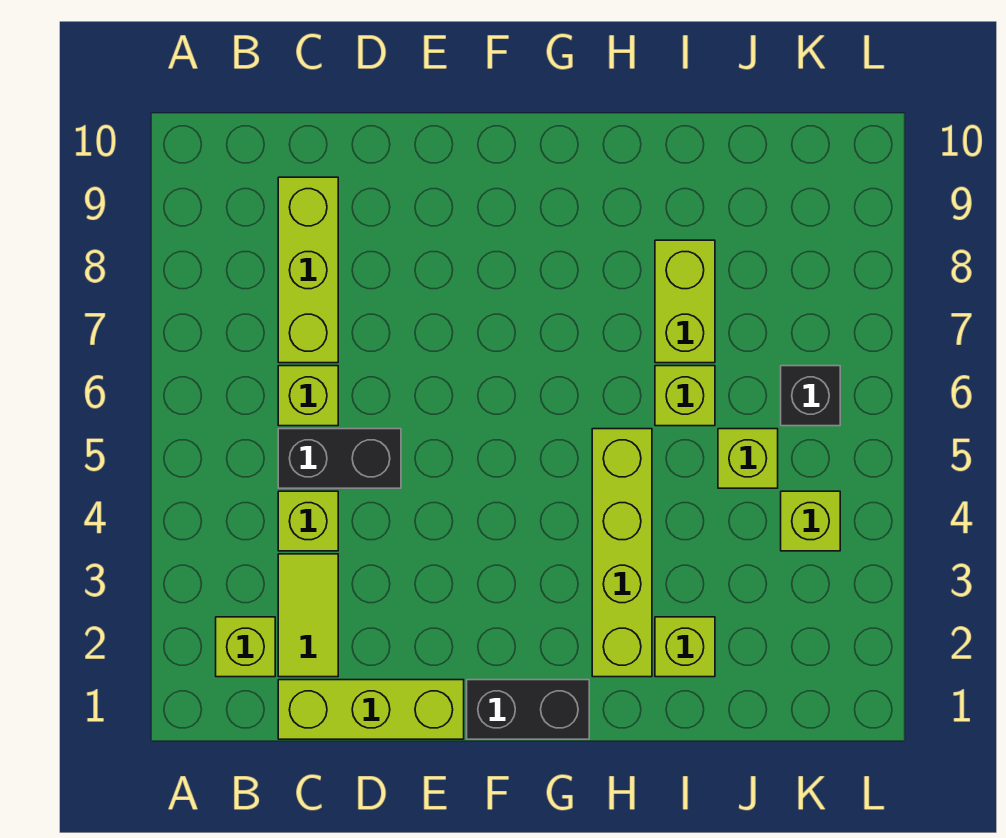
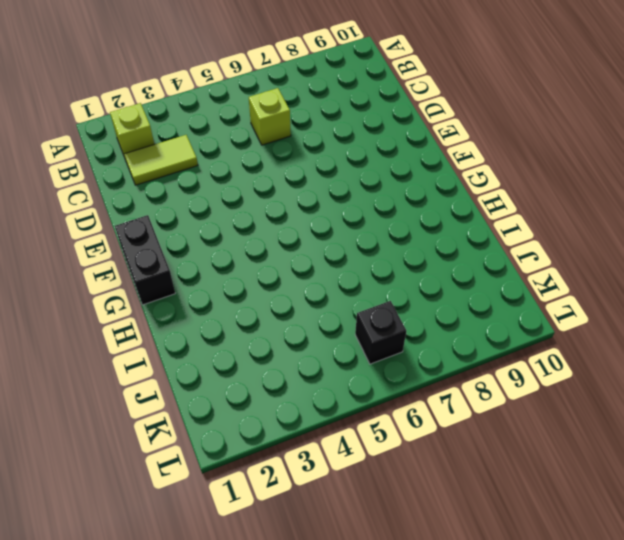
none -> lime brick C1:E1 level 1
none -> lime brick C4 level 1
none -> black brick C5:D5 level 1

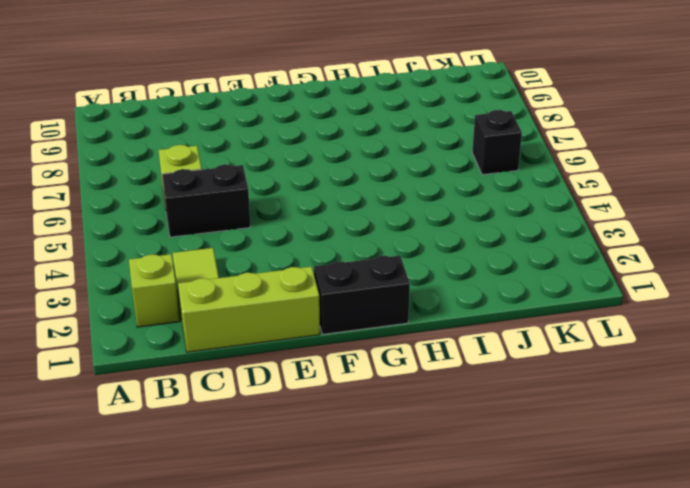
none -> lime brick C4 level 1
none -> lime brick C7:C9 level 1
none -> lime brick H2:H5 level 1

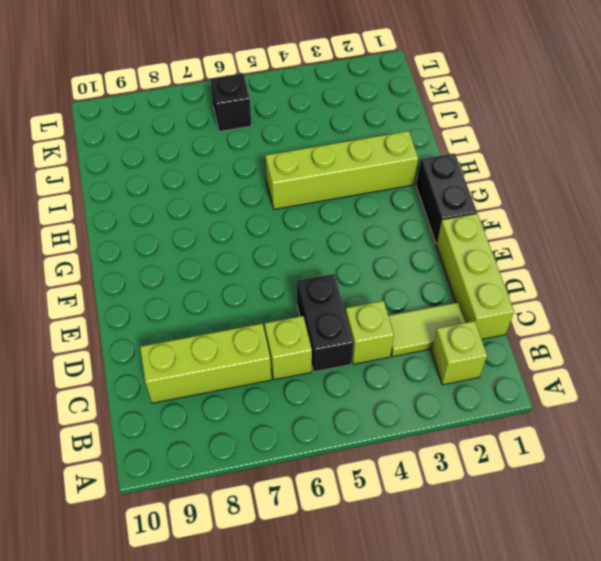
none -> lime brick I2 level 1
none -> lime brick I6 level 1
none -> lime brick I7:I8 level 1

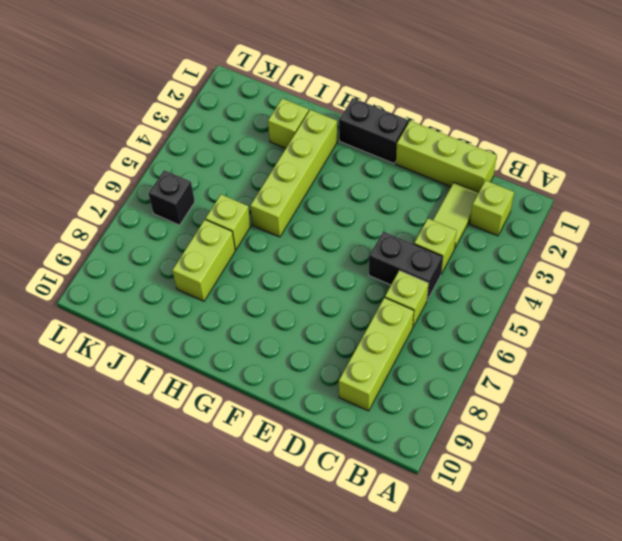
none -> lime brick J5 level 1
none -> lime brick K4 level 1

